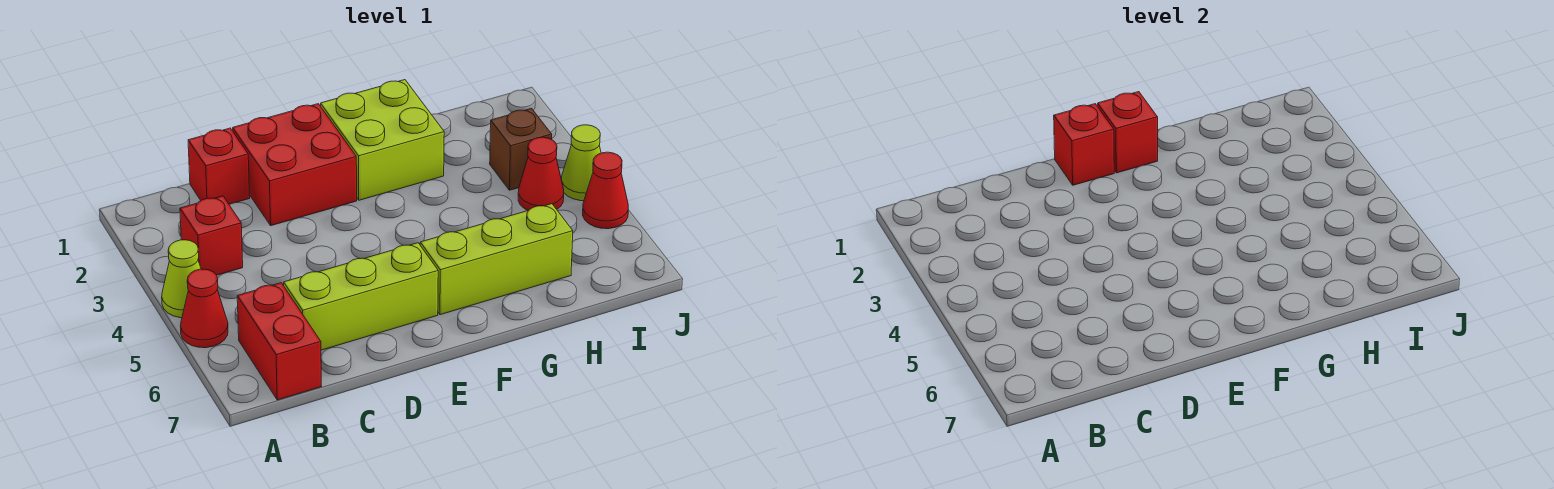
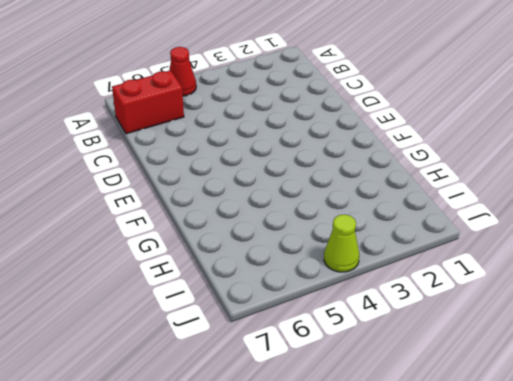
none -> lime cone A4 level 1
none -> red brick B3 level 1
none -> red brick C1 level 1

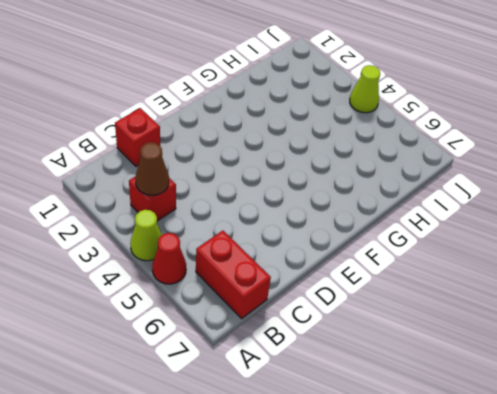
brown cone B3 level 2 -> none
none -> lime brick C6:E6 level 1
none -> red brick D1:E2 level 1
none -> lime brick F1:G2 level 1

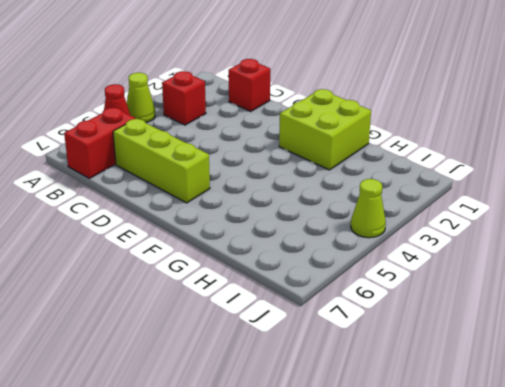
none -> red brick D1:E2 level 1
none -> lime brick F6:H6 level 1
none -> brown brick I3 level 1

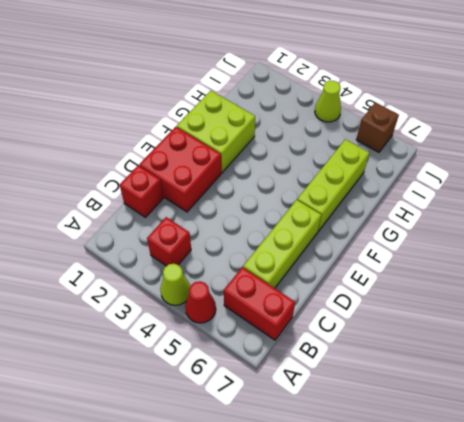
brown brick J6 level 1 -> brown brick I3 level 1
none -> red cone I4 level 1
none -> red cone J5 level 1
none -> red brick E1 level 2

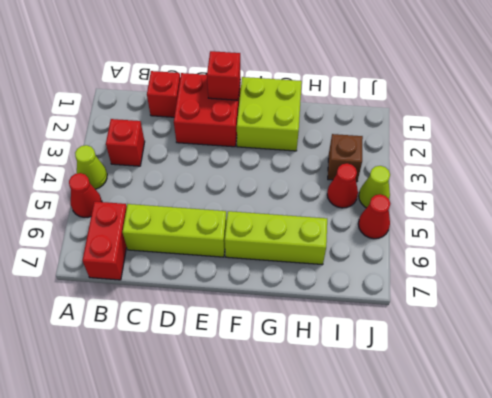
none -> red brick F1 level 2

